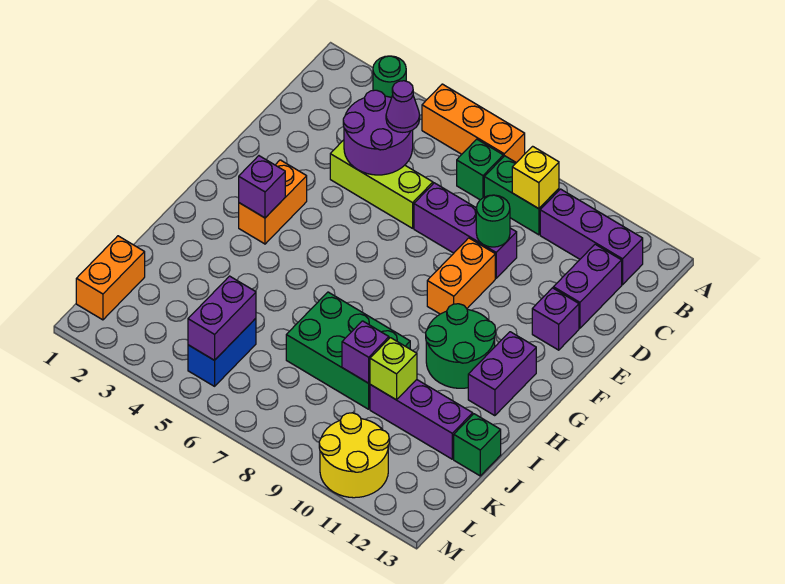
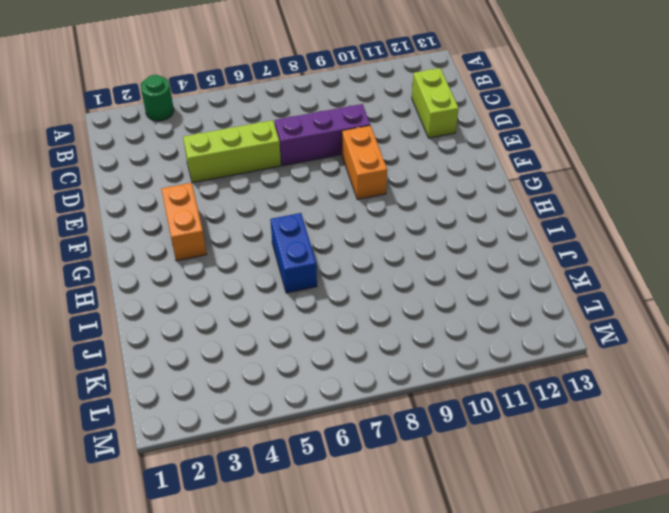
lime brick C12:D12 level 1 -> purple brick C12:D12 level 1
blue brick H6:I6 level 1 -> blue brick K5:L5 level 1
none -> orange brick A5:A7 level 1
none -> green brick B7 level 1
none -> green brick B8:B9 level 1

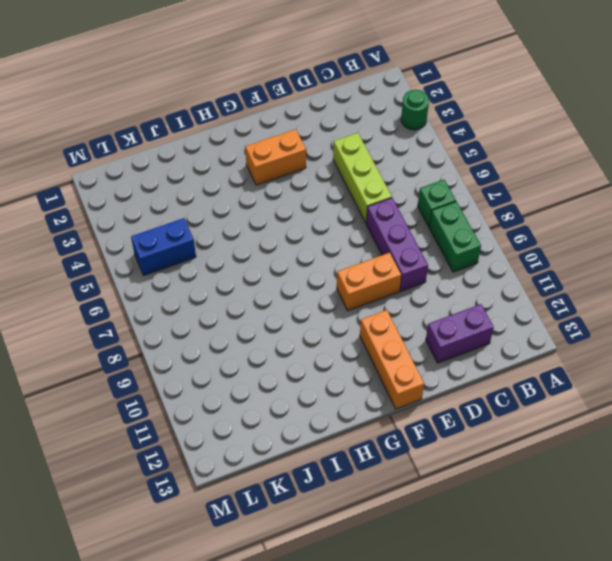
orange brick F11:F13 level 1 -> orange brick A5:A7 level 1
none -> purple brick B10:B12 level 1
none -> purple brick E12 level 1
none -> green round brick G10:H11 level 1

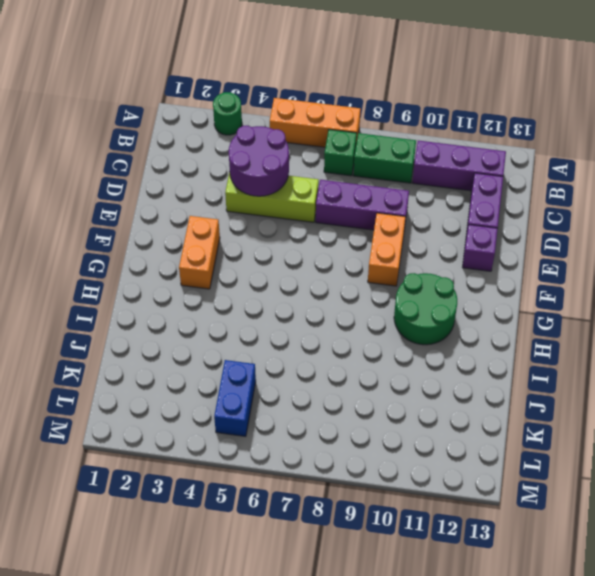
none -> purple brick G12:H12 level 1
none -> green brick I7:J9 level 1
none -> purple brick J10:J12 level 1

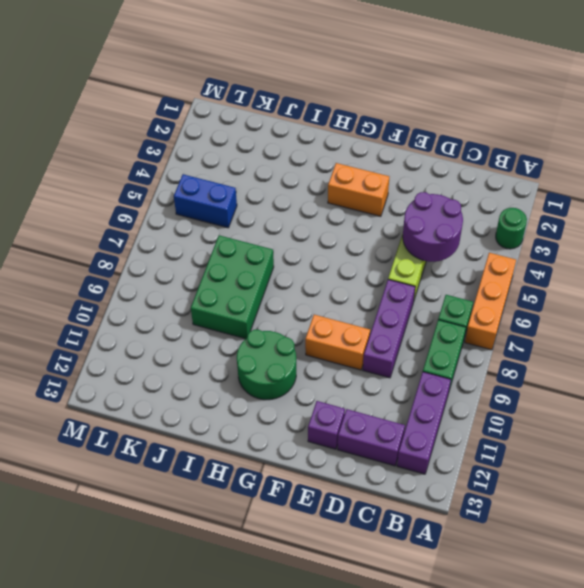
none -> purple brick G12:H12 level 1
none -> purple brick J10:J12 level 1
none -> green brick J13 level 1

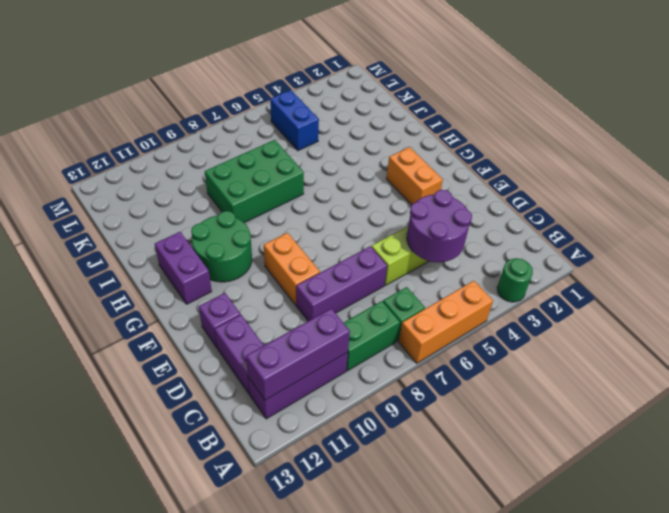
purple brick B10:B12 level 2 -> purple brick J10:J12 level 1
none -> green brick J13 level 1
none -> orange brick K1:L1 level 1
none -> yellow round brick L10:M11 level 1

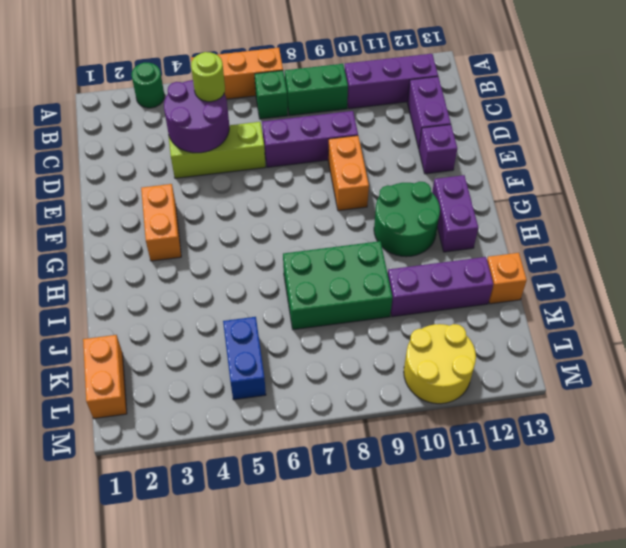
lime round brick C5 level 3 -> purple cone C5 level 3
orange brick J13 level 1 -> green brick J13 level 1
none -> yellow brick B9 level 2
none -> green round brick D9 level 2
none -> purple brick G3 level 2

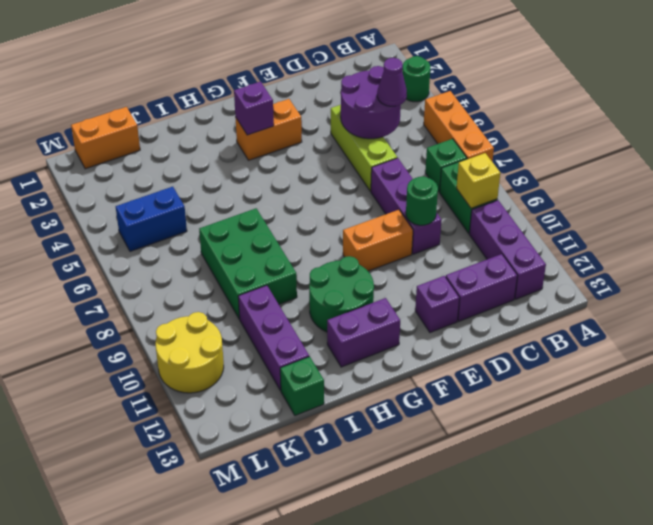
none -> purple brick J9 level 2
none -> lime brick J10 level 2
none -> purple brick K5:L5 level 2

